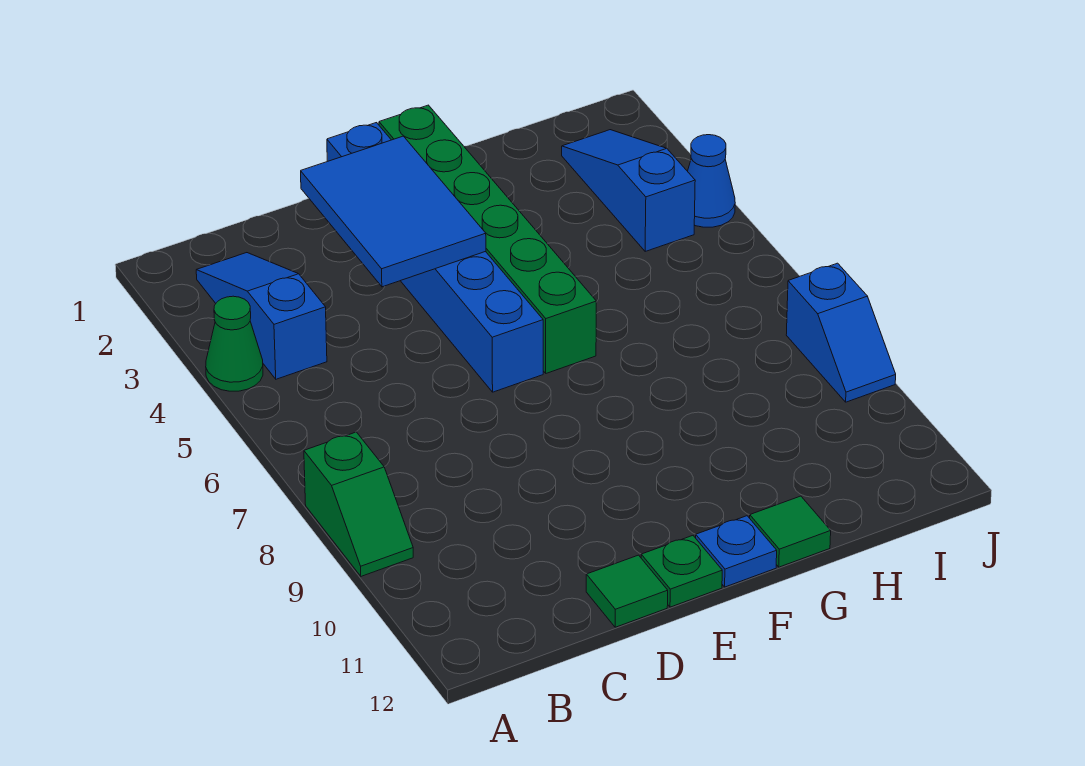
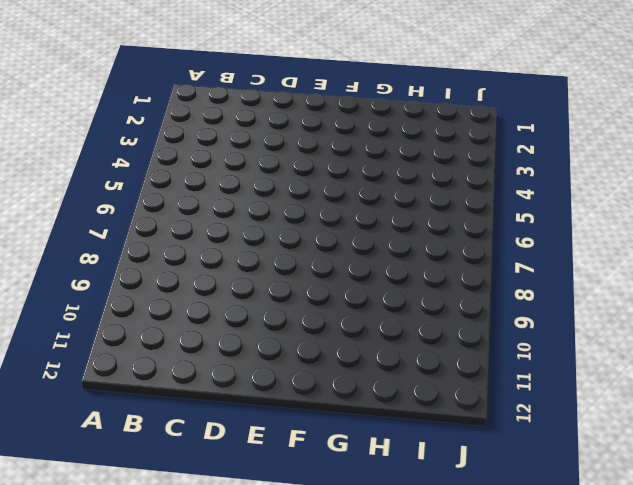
none -> green cone A4 level 1
none -> green slope A8:A9 level 1 top 8
none -> blue slope B2:B4 level 1 top 4

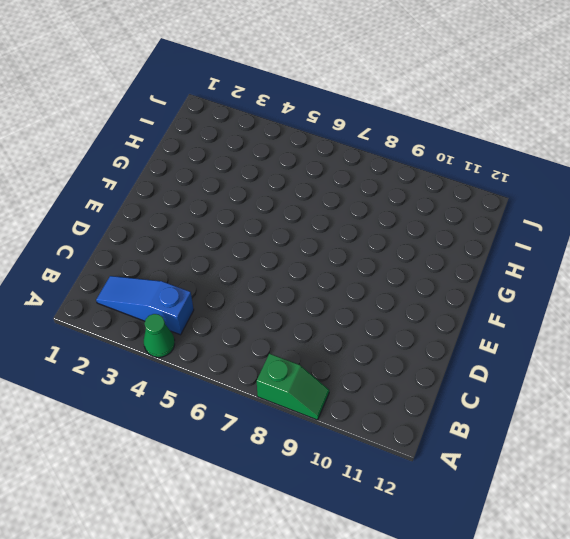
none -> green tile D12 level 1
none -> blue brick E1:E6 level 1
none -> green plate E12 level 1

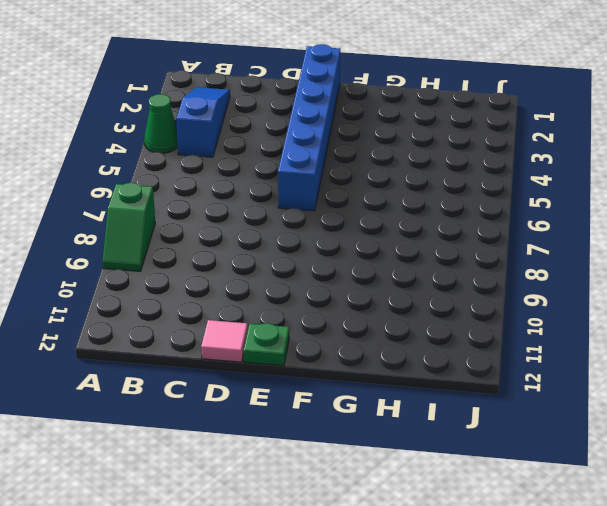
pink tile D12 level 1 -> green tile D12 level 1
none -> green brick F1:F6 level 1
none -> blue plate F12 level 1
none -> green tile G12 level 1

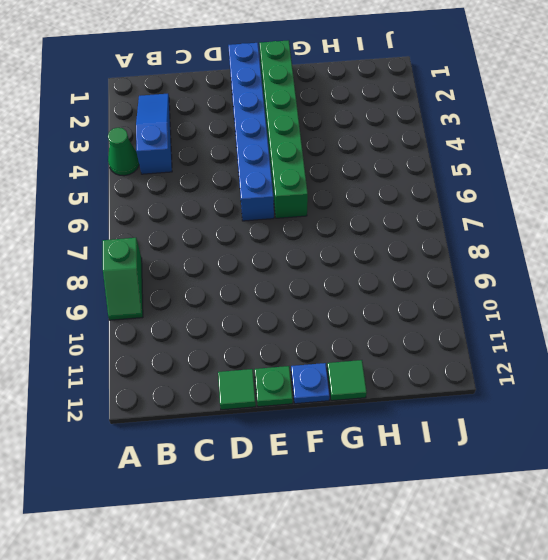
none -> blue slope I2:I4 level 1 top 4
none -> blue cone J4 level 1
none -> blue slope J8:J9 level 1 top 8

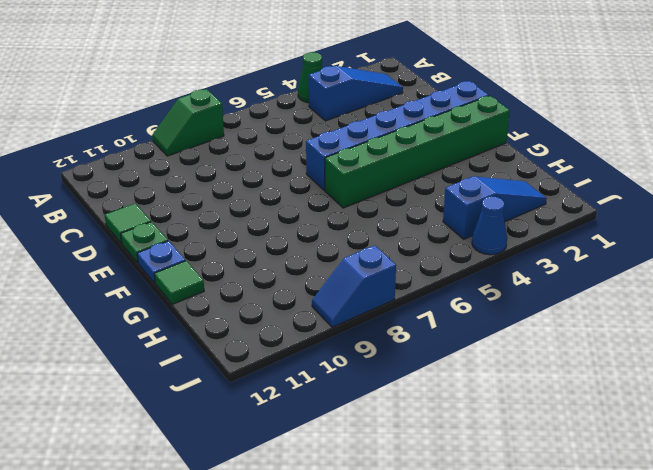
none -> blue tile D2:E4 level 2

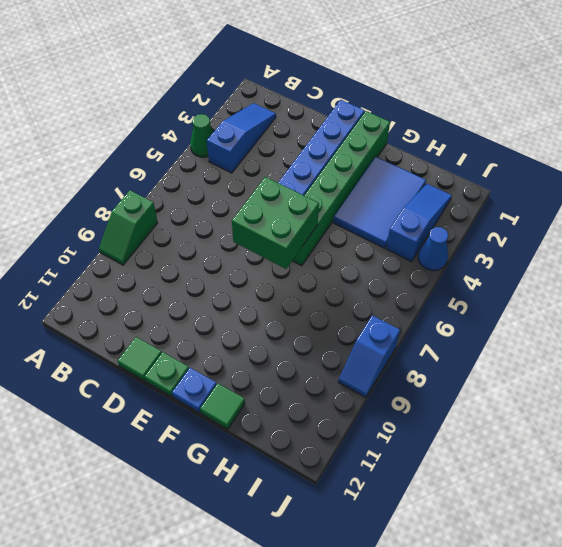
green brick E6:F7 level 2 -> none
blue tile G2:H4 level 1 -> blue tile D2:E4 level 2

